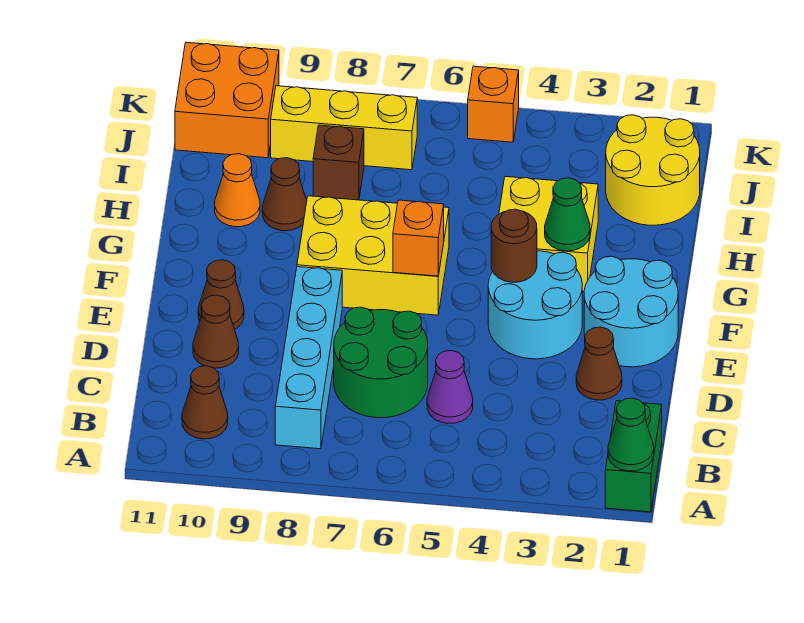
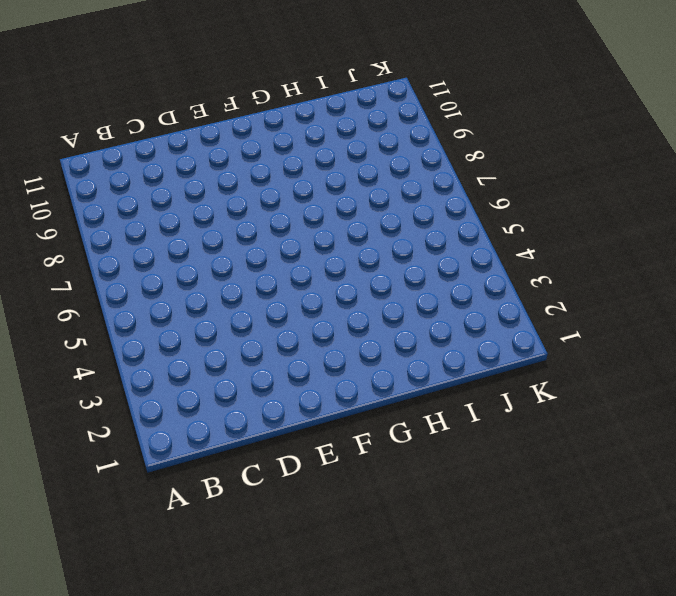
none -> green brick A1:B1 level 1
none -> cyan brick B8:E8 level 1
none -> brown cone B10 level 1

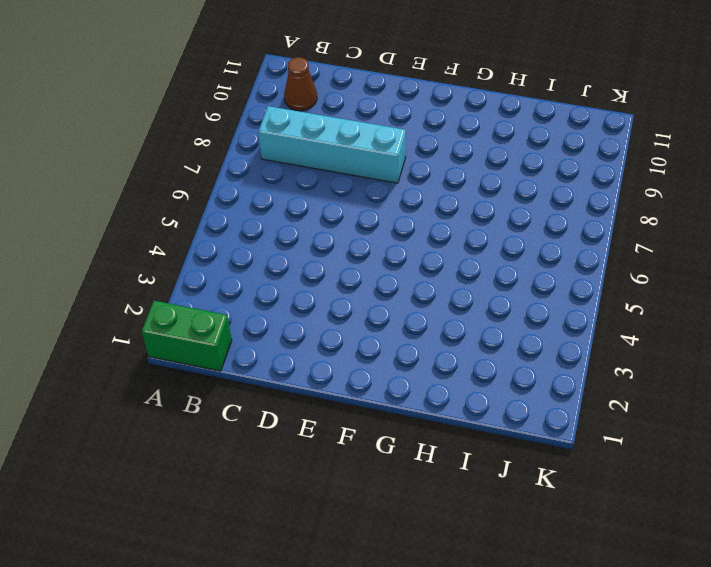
none -> purple cone C5 level 1
none -> green round brick C6:D7 level 1
none -> brown cone D2 level 1

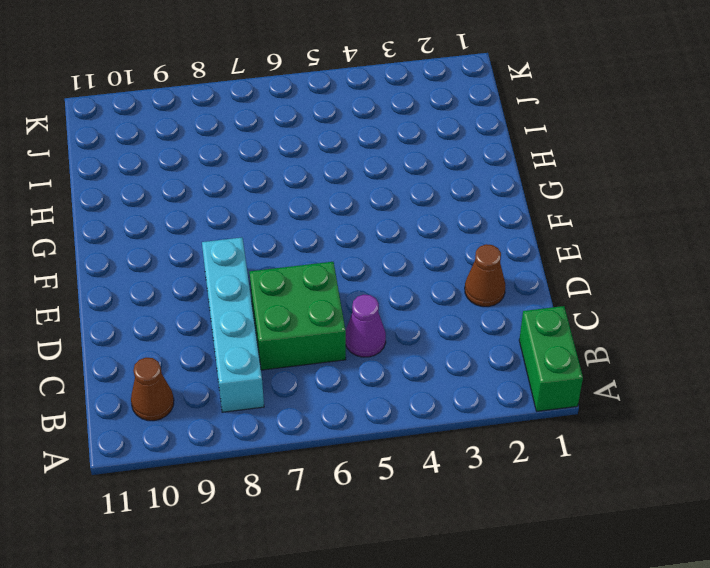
green brick C6:D7 level 1 -> green round brick C6:D7 level 1
none -> brown cone D10 level 1
none -> cyan round brick E1:F2 level 1
none -> cyan round brick E3:F4 level 1

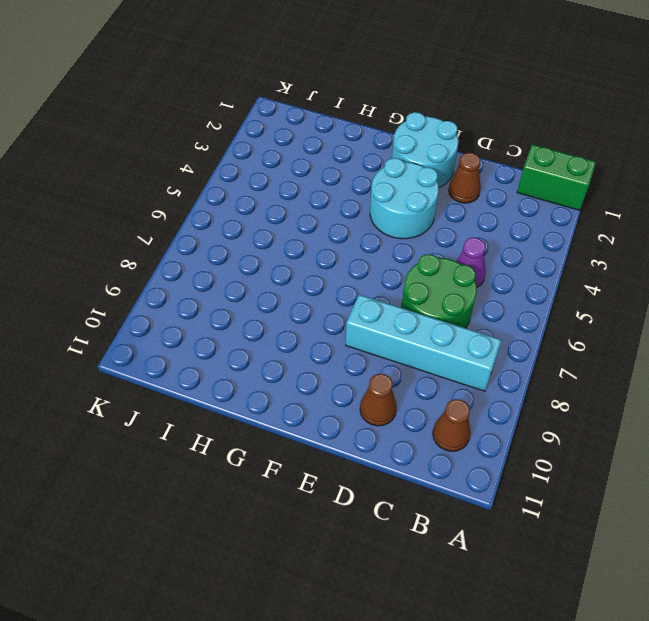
none -> brown cone E10 level 1
none -> yellow brick F6:G8 level 1
none -> yellow brick G3:H4 level 1

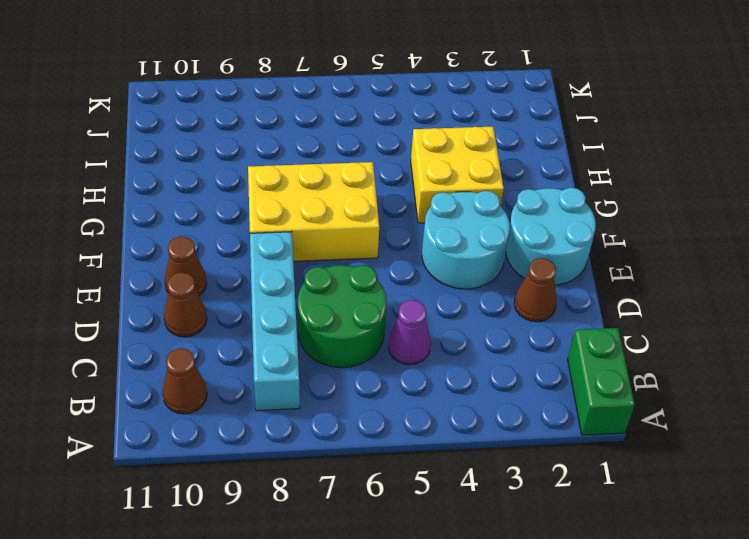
none -> brown cone H9 level 1
none -> orange cone H10 level 1
none -> yellow round brick I1:J2 level 1

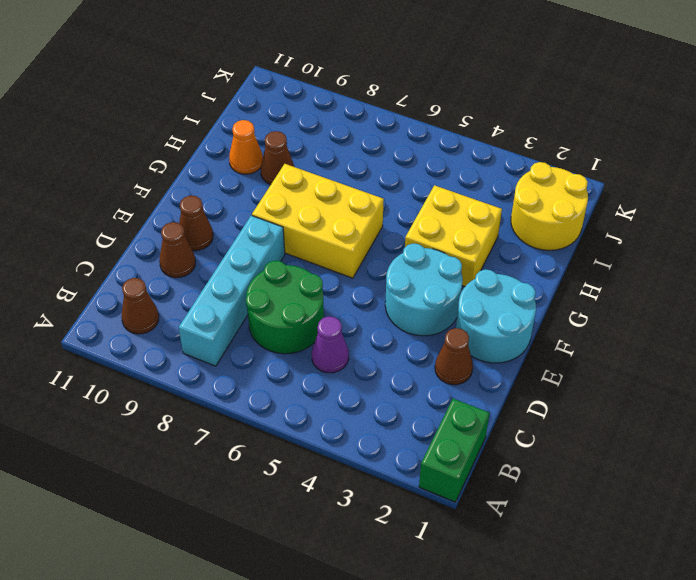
none -> brown brick I8 level 1
none -> yellow brick J7:J9 level 1
none -> orange brick J10:K11 level 1

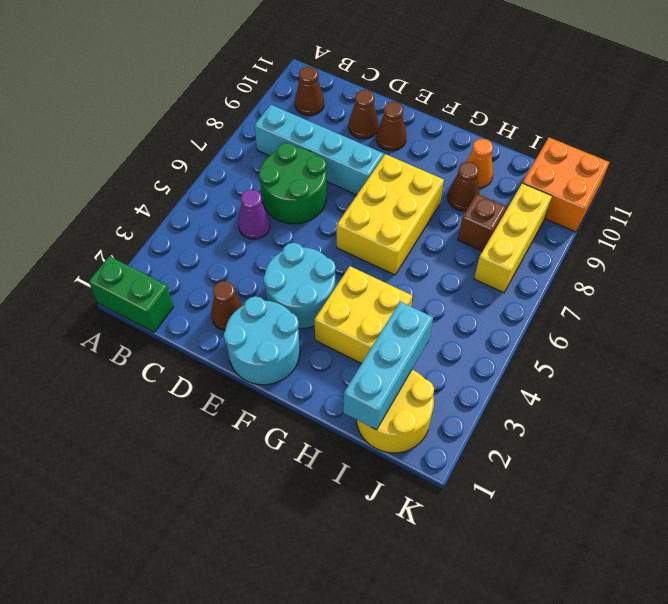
cyan brick I1:I3 level 2 -> none
none -> orange brick K5 level 1
none -> green cone A1 level 2
none -> brown round brick F4 level 2

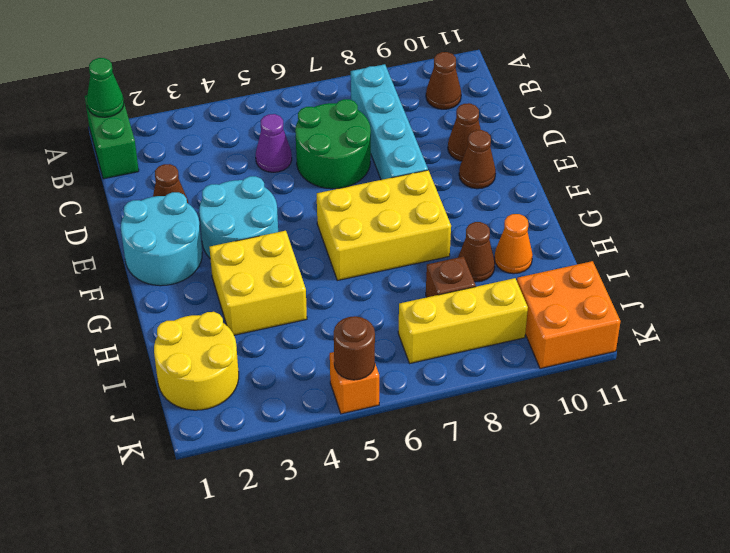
brown round brick K5 level 2 -> brown round brick F4 level 2
none -> orange brick F6 level 2
none -> green cone G3 level 2

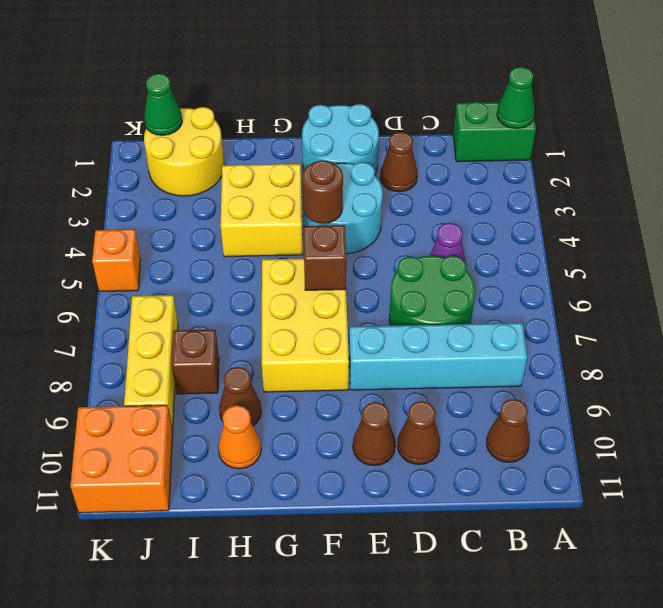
brown brick F6 level 2 -> orange brick F6 level 2
green cone J1 level 2 -> green cone G3 level 2

